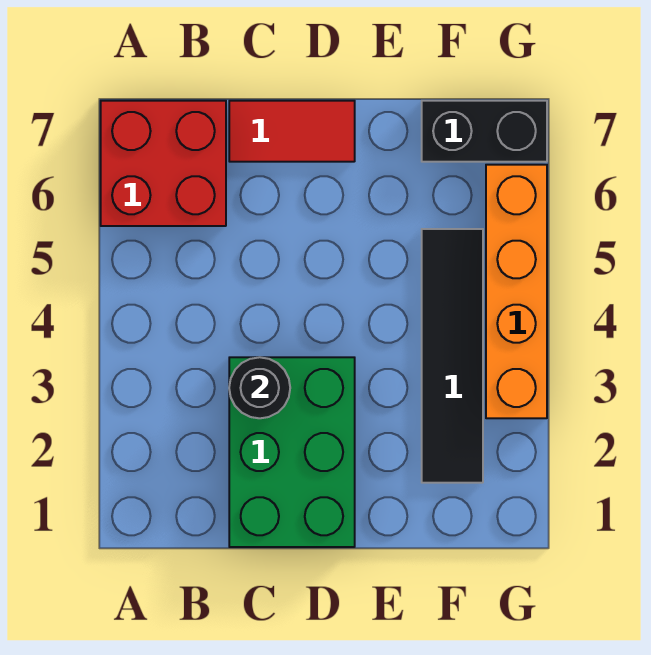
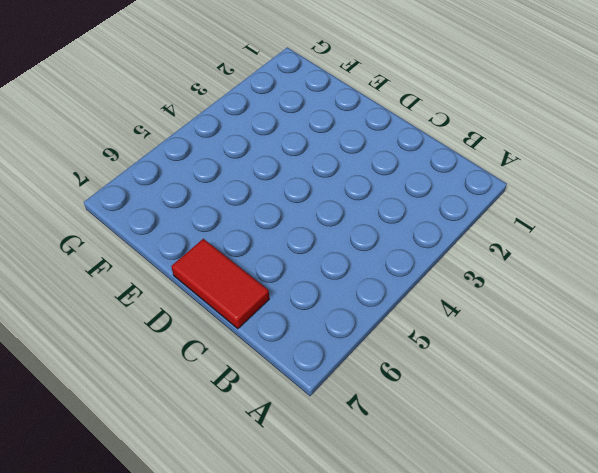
none -> red brick A6:B7 level 1
none -> green brick C1:D3 level 1

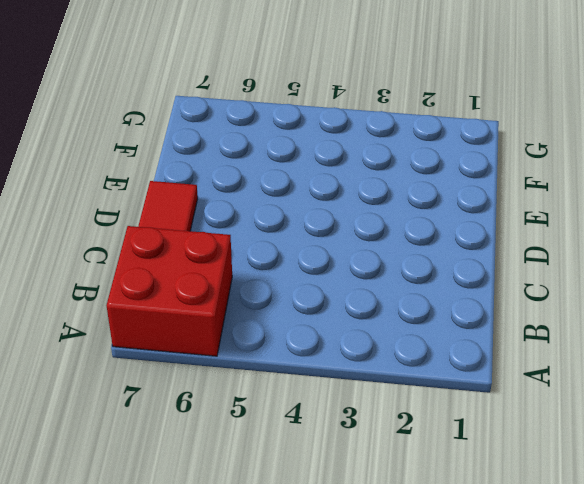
none -> green brick C1:D3 level 1
none -> black tile F2:F5 level 1

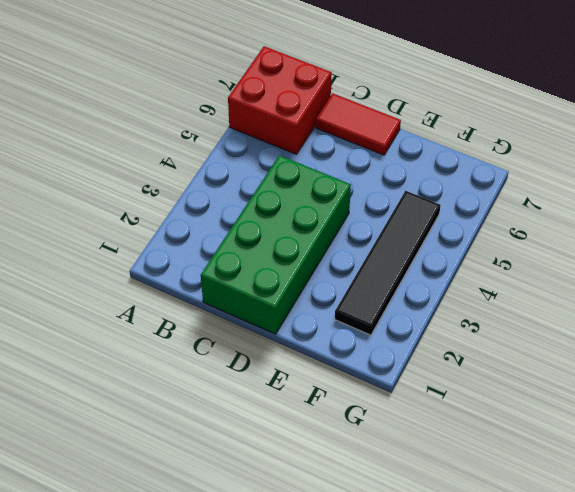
green brick C1:D4 level 1 -> green brick C1:D3 level 1
none -> black brick F7:G7 level 1
none -> orange brick G3:G6 level 1

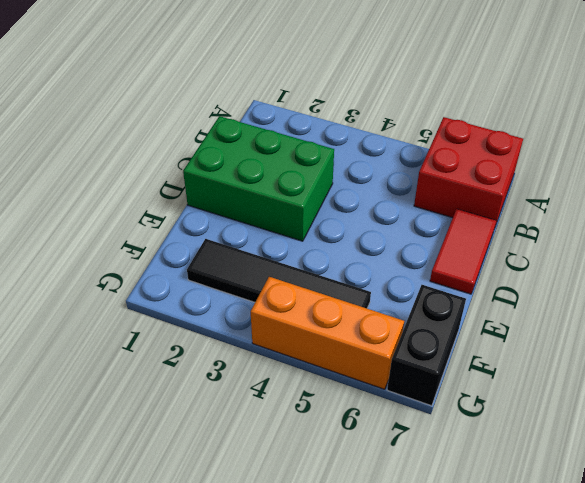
orange brick G4:G6 level 1 -> orange brick G3:G6 level 1
none -> black round brick C3 level 2

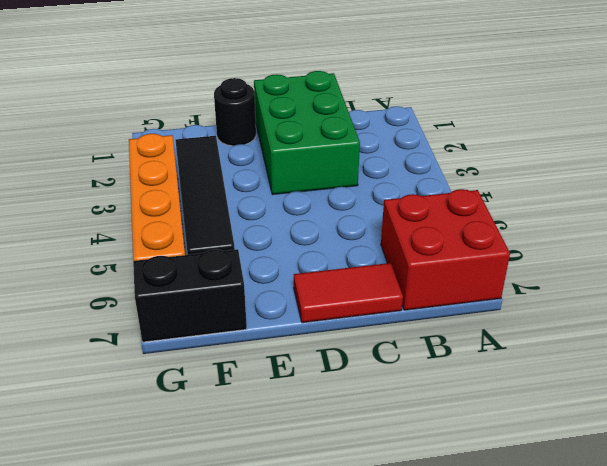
black round brick E1 level 1 -> black round brick C3 level 2

